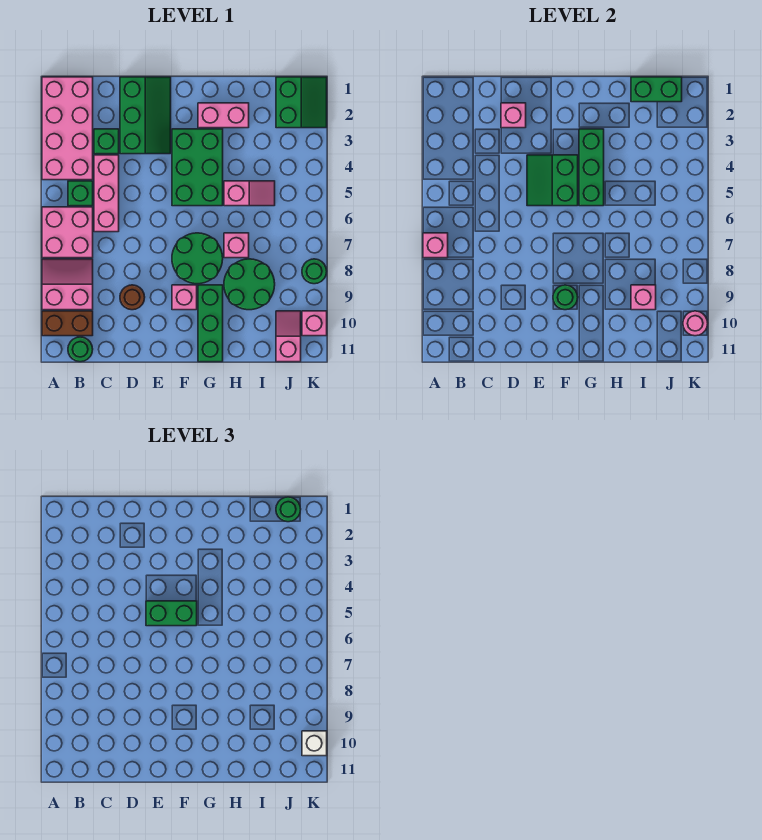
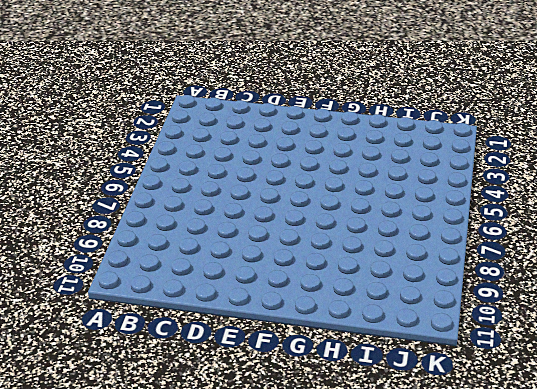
none -> pink brick A1:B4 level 1
none -> pink brick A6:B7 level 1
none -> pink slope A8:B9 level 1 top 9
none -> brown brick A10:B10 level 1

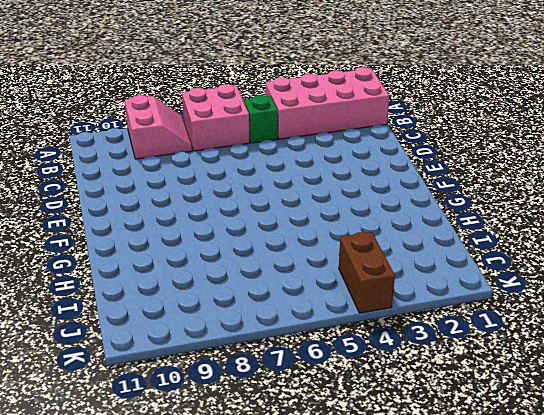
brown brick J4:K4 level 1 -> brown brick A10:B10 level 1
none -> green round brick B11 level 1
none -> green brick C3 level 1
none -> pink brick C4:C6 level 1
none -> green slope D1:E3 level 1 top D

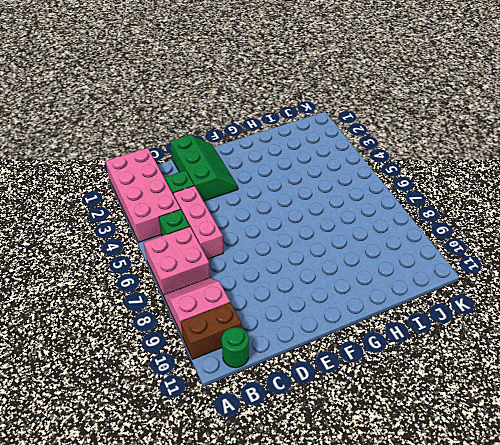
none -> brown round brick D9 level 1
none -> green brick F3:G5 level 1
none -> green round brick F7:G8 level 1
none -> pink brick F9 level 1

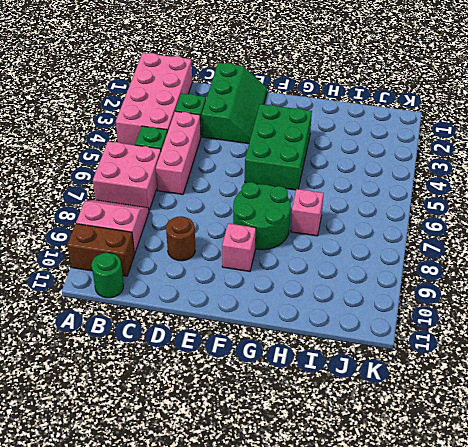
none -> pink brick G2:H2 level 1
none -> green brick G9:G11 level 1
none -> pink slope H5:I5 level 1 top H
none -> green round brick H8:I9 level 1

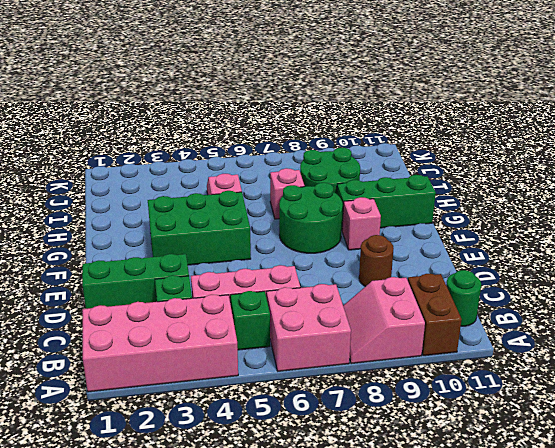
none -> pink brick G2:H2 level 1
none -> green slope J1:K2 level 1 top J
none -> pink slope J10:J11 level 1 top 11
none -> green round brick K8 level 1

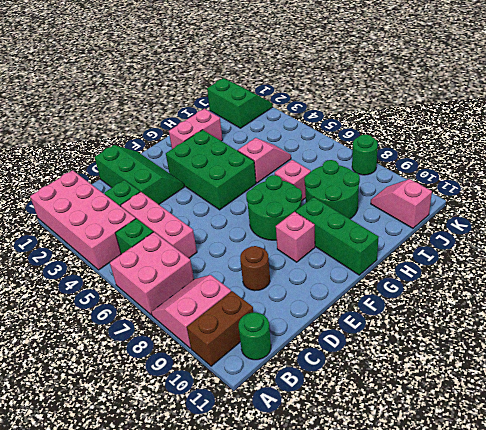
none -> pink brick K10 level 1
none -> pink brick A7 level 2
none -> pink brick D2 level 2
none -> green slope E4:F5 level 2 top F

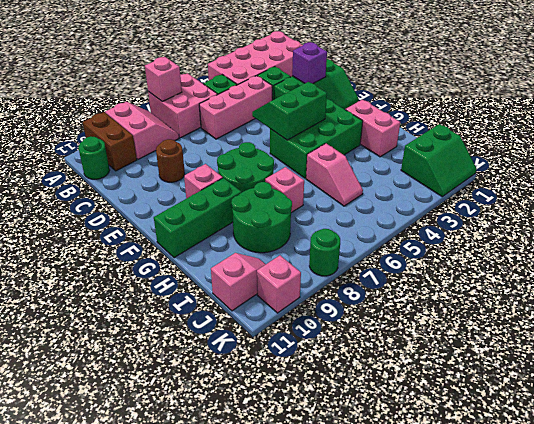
purple brick D2 level 2 -> pink brick D2 level 2
none -> green round brick F9 level 2
none -> green brick G3:G5 level 2
none -> green brick I1:J1 level 2
none -> pink brick I9 level 2

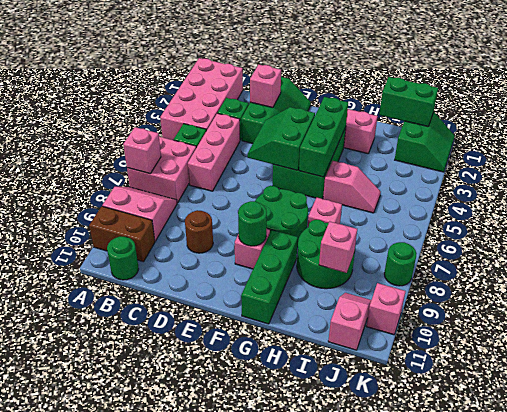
none -> pink round brick K10 level 2
none -> green brick E5:F5 level 3
none -> green round brick J1 level 3
none -> white brick K10 level 3

